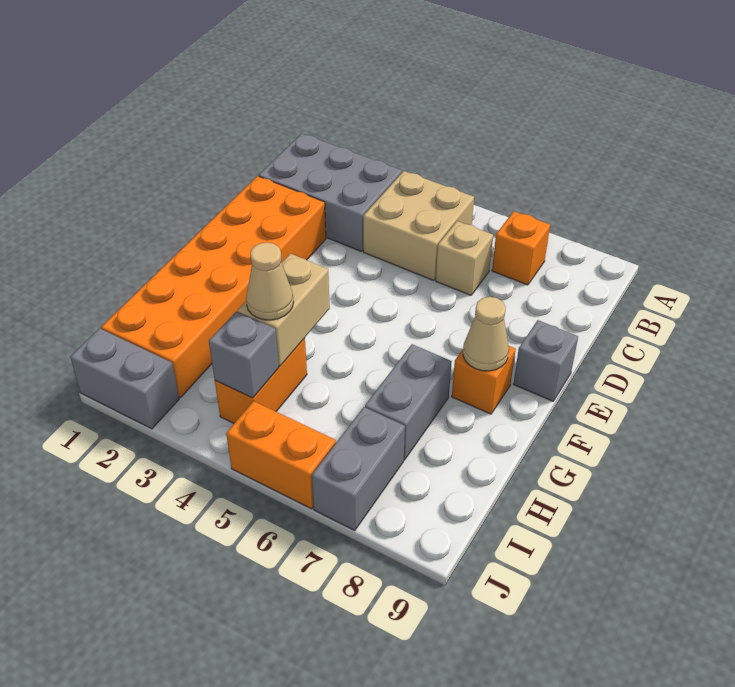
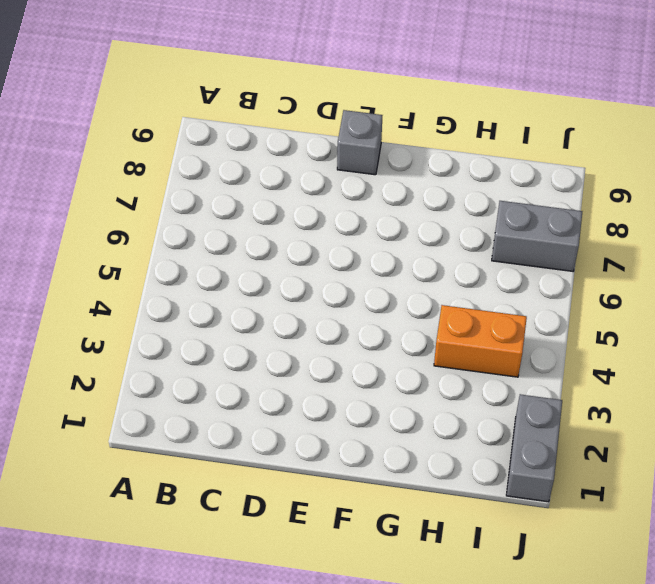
none -> grey brick B1:C3 level 1
none -> tan brick B4:C5 level 1
none -> orange brick B7 level 1

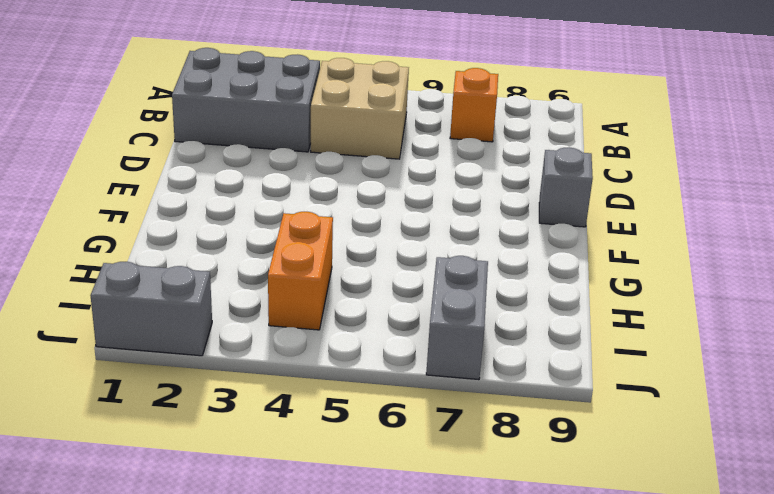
none -> tan brick C6 level 1
none -> orange brick D1:I2 level 1
none -> orange brick F8 level 1

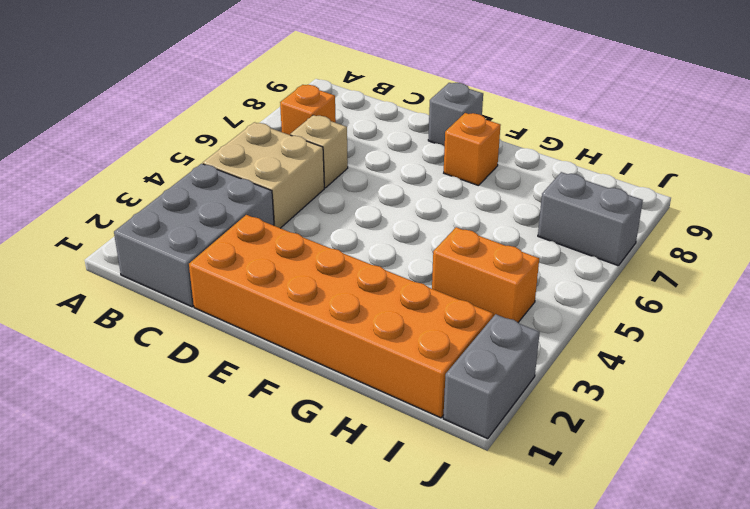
none -> grey brick G7:H7 level 1
none -> orange brick J5:J6 level 1
none -> tan cone F8 level 2

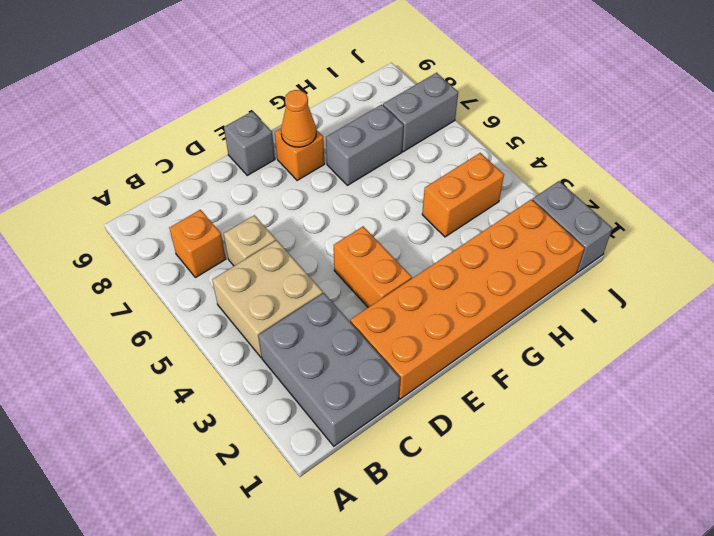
orange brick E3:E4 level 1 -> orange brick J5:J6 level 1
orange cone F8 level 2 -> tan cone F8 level 2
none -> tan brick G4:H4 level 2
none -> grey brick I4 level 2
none -> tan cone H4 level 3

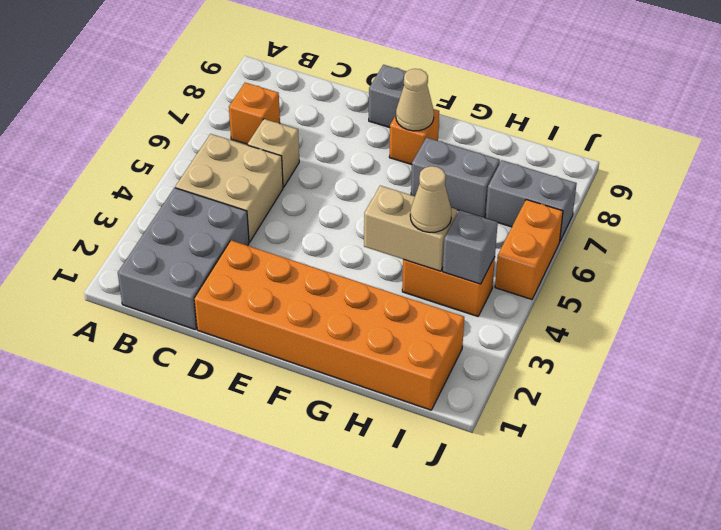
none -> grey brick J1:J2 level 1

